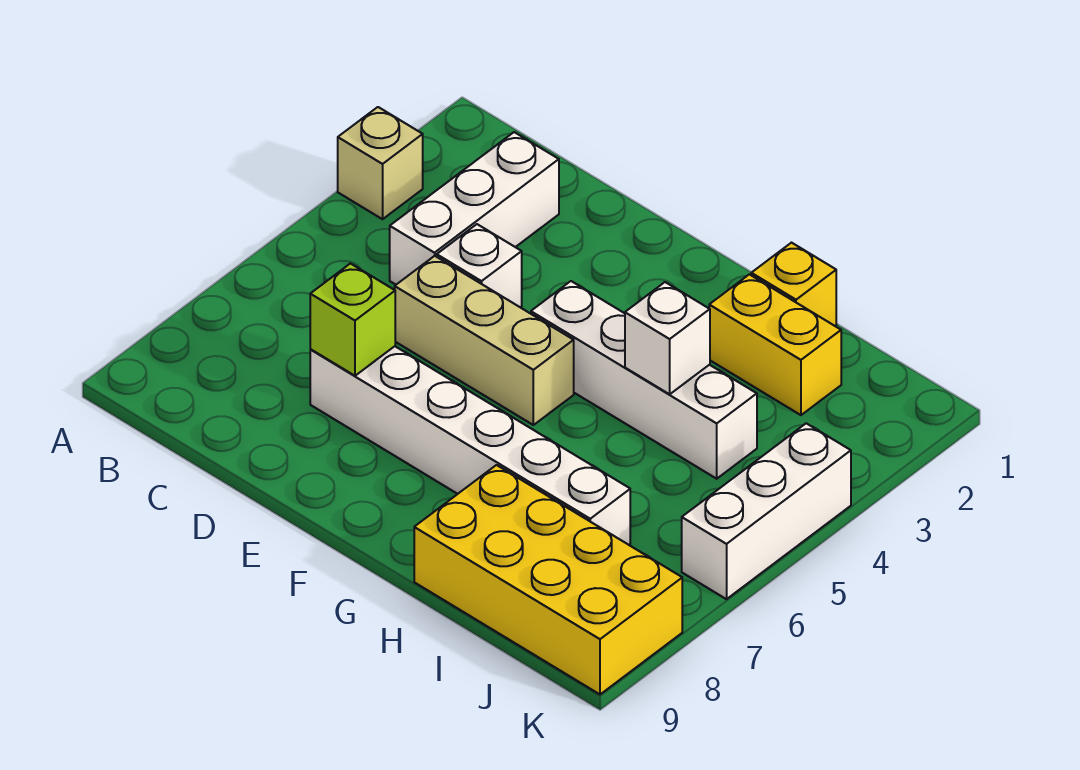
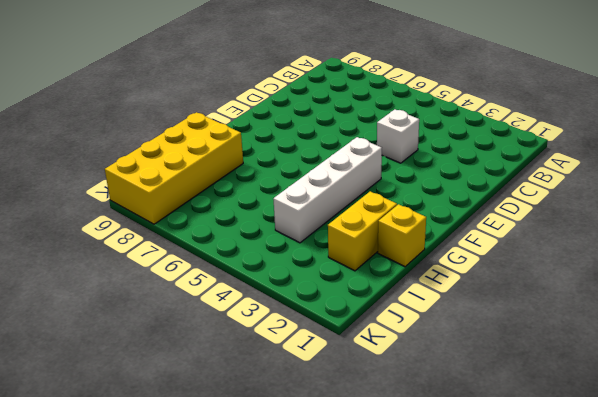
none -> tan brick A3 level 1
none -> white brick C2:C4 level 1
none -> tan brick D5:F5 level 1

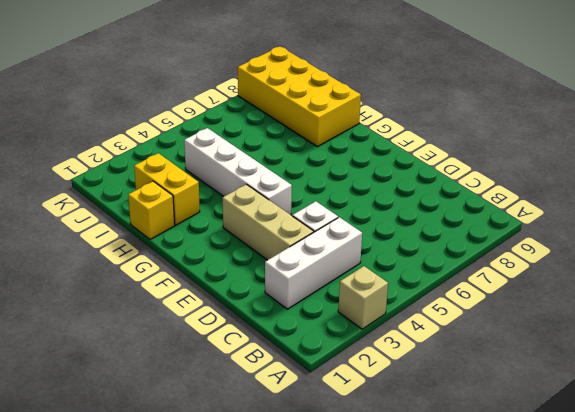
tan brick D3:F3 level 1 -> tan brick D5:F5 level 1
none -> white brick D7:I7 level 1
none -> white brick K4:K6 level 1
none -> lime brick D7 level 2

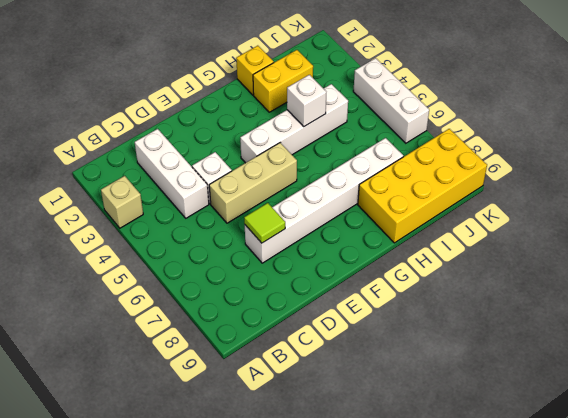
lime tile D7 level 2 -> lime brick D7 level 2

